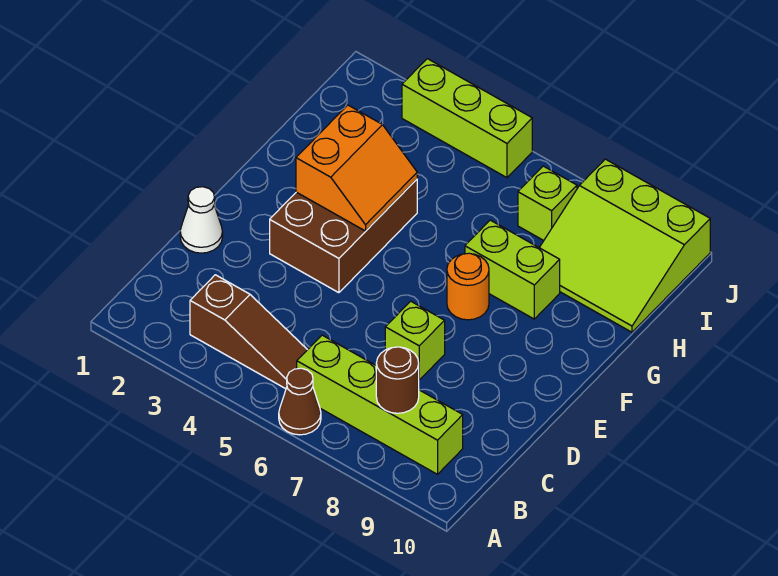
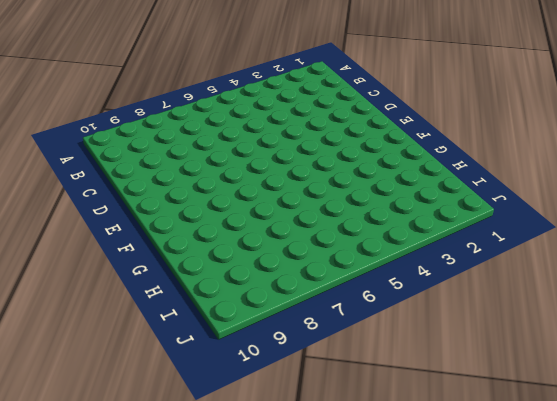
none -> brown cone A6 level 1
none -> brown slope B3:B5 level 1 top 3
none -> lime brick B6:B9 level 1

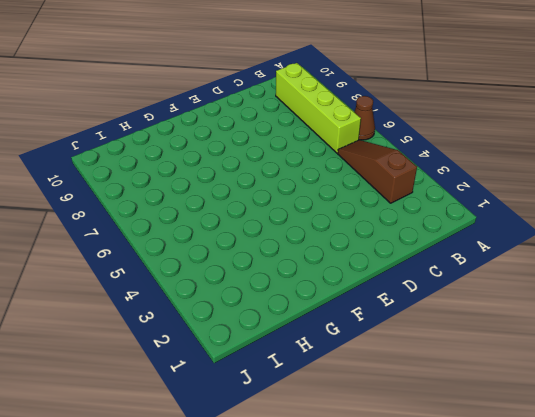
none -> white cone D1 level 1
none -> lime brick D7 level 1
none -> brown brick E3:G4 level 1

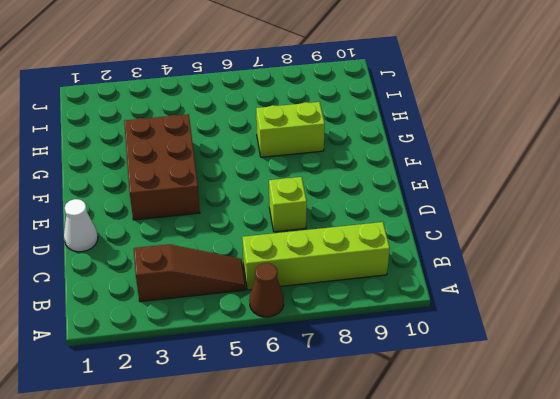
none -> orange round brick F7 level 1
none -> lime slope H8:J10 level 1 top J
none -> lime brick I7 level 1

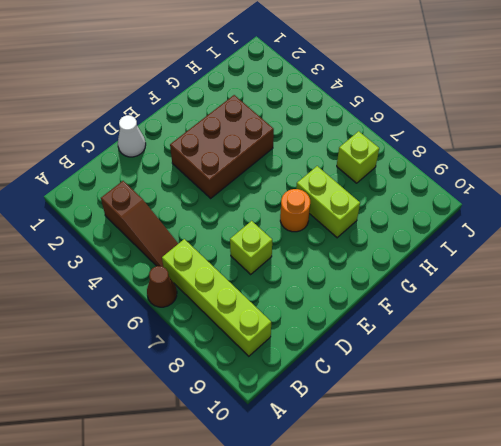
none -> lime slope H8:J10 level 1 top J
none -> lime brick J3:J5 level 1
none -> brown round brick B8 level 2

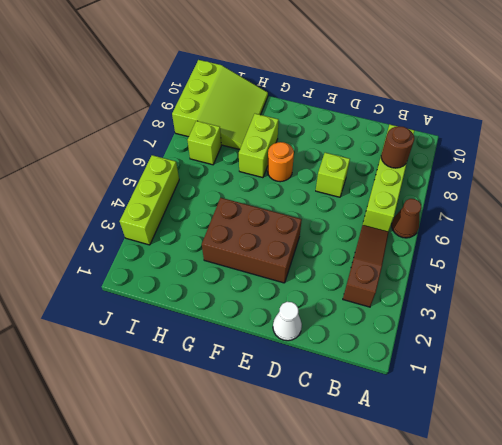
none -> orange slope F3:G4 level 2 top 3

